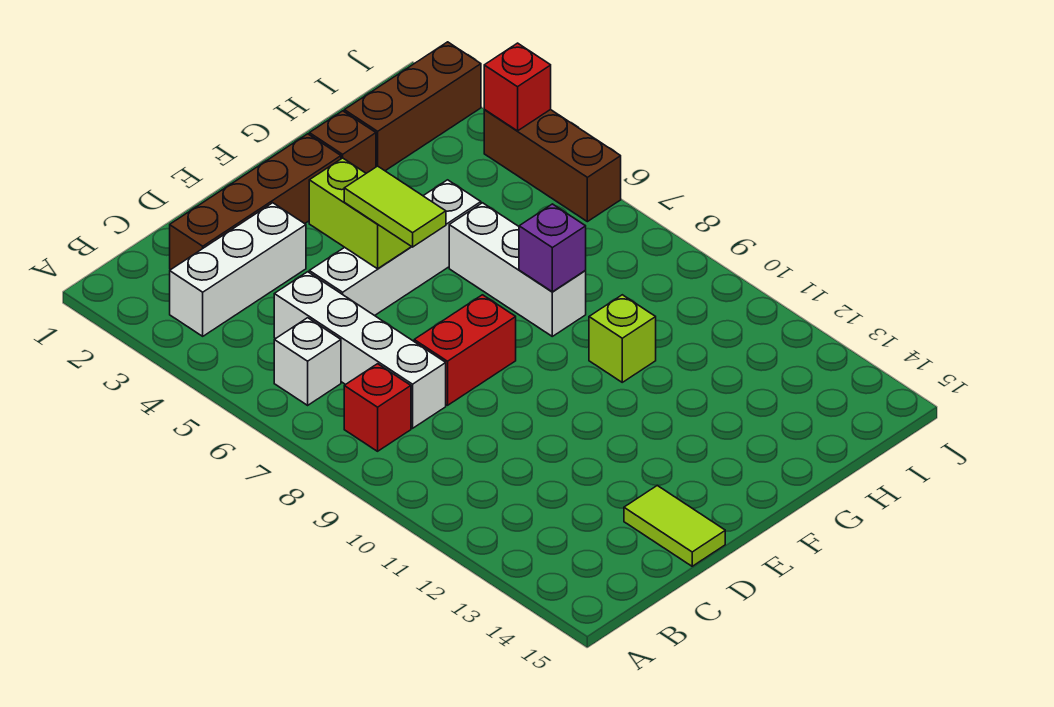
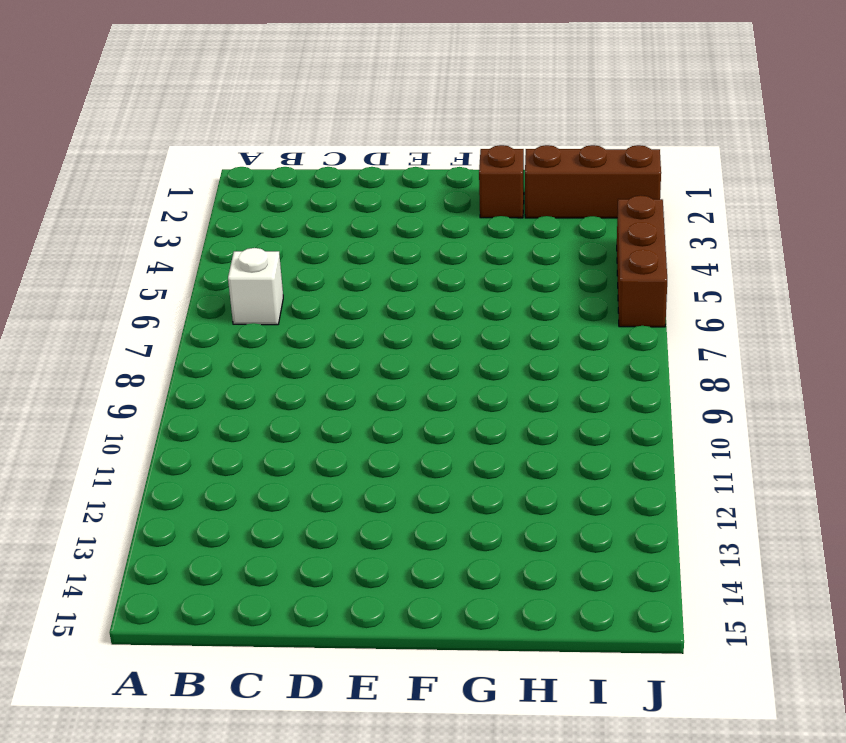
none -> white brick B3:D3 level 1
none -> red brick B8 level 1
none -> brown brick C2:F2 level 1

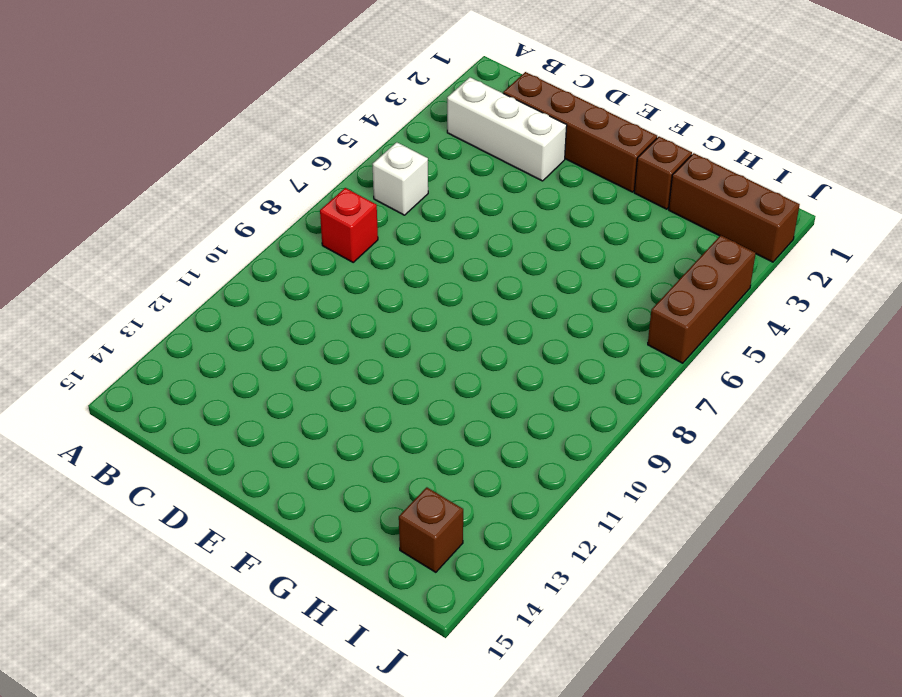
brown brick I14 level 1 -> none
none -> white brick C5:C8 level 1
none -> white brick D5:G5 level 1
none -> red brick D8:E8 level 1

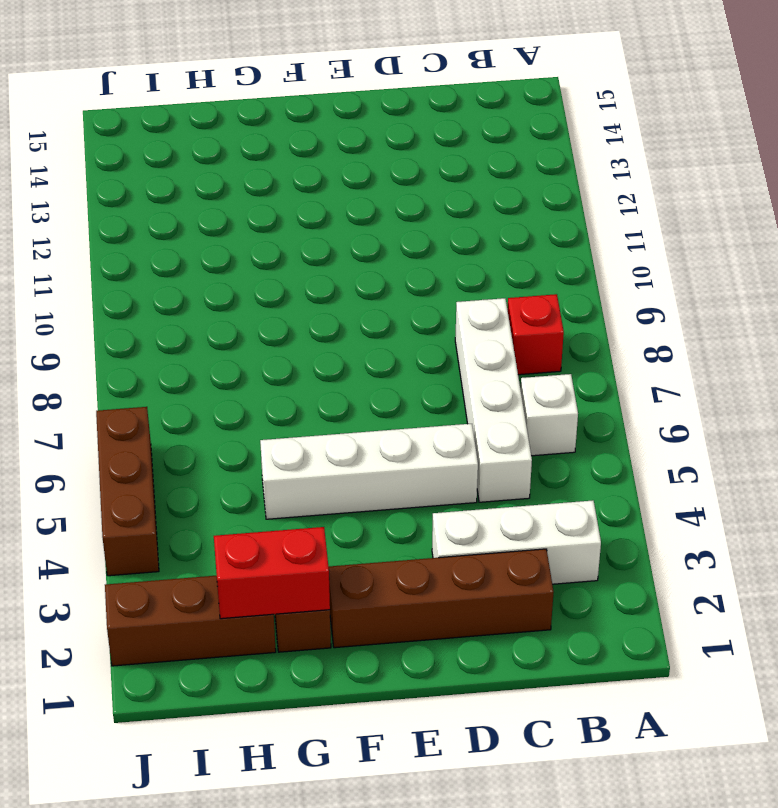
red brick G2:H2 level 2 -> red brick D8:E8 level 1
none -> lime tile D14:D15 level 1
none -> white brick G6:G8 level 1
none -> lime brick G10 level 1

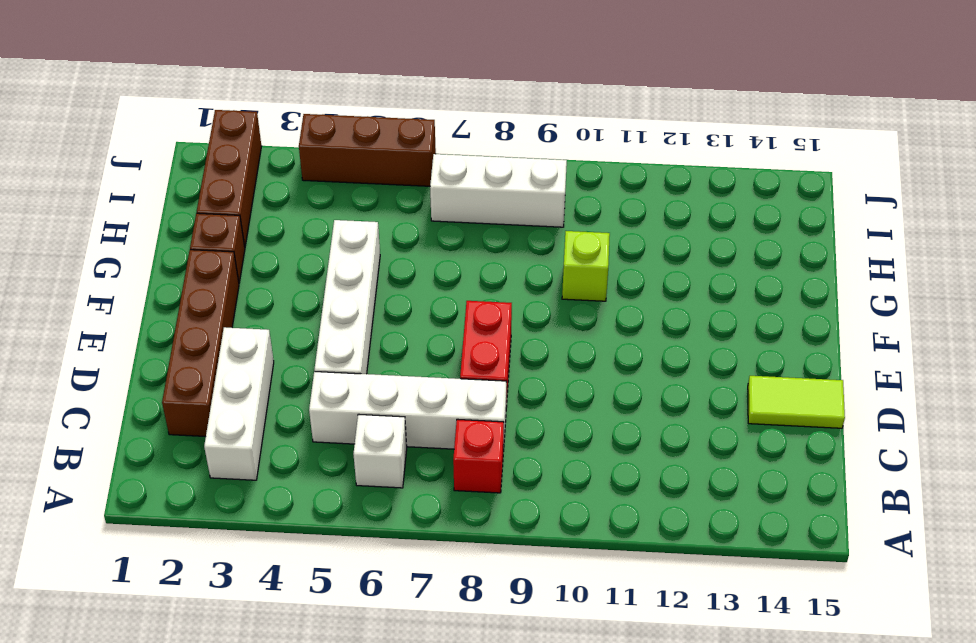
white brick I7:I9 level 1 -> white brick G6:G8 level 1
none -> lime brick E4:E5 level 2
none -> purple brick G8 level 2
none -> red brick J4 level 2

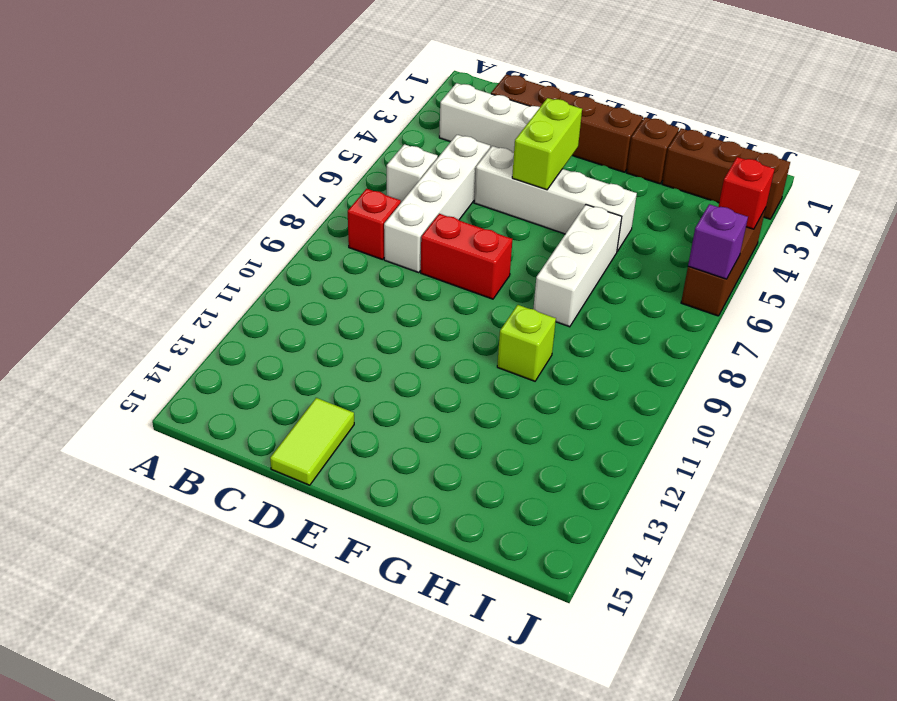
purple brick J6 level 2 -> purple brick G8 level 2
none -> lime tile E5:E6 level 3

